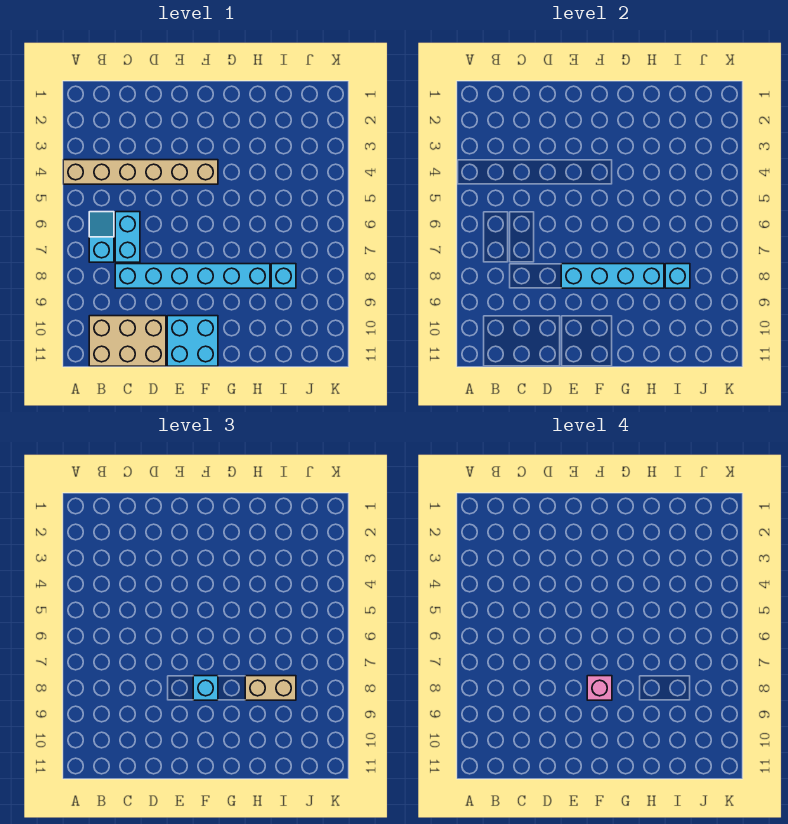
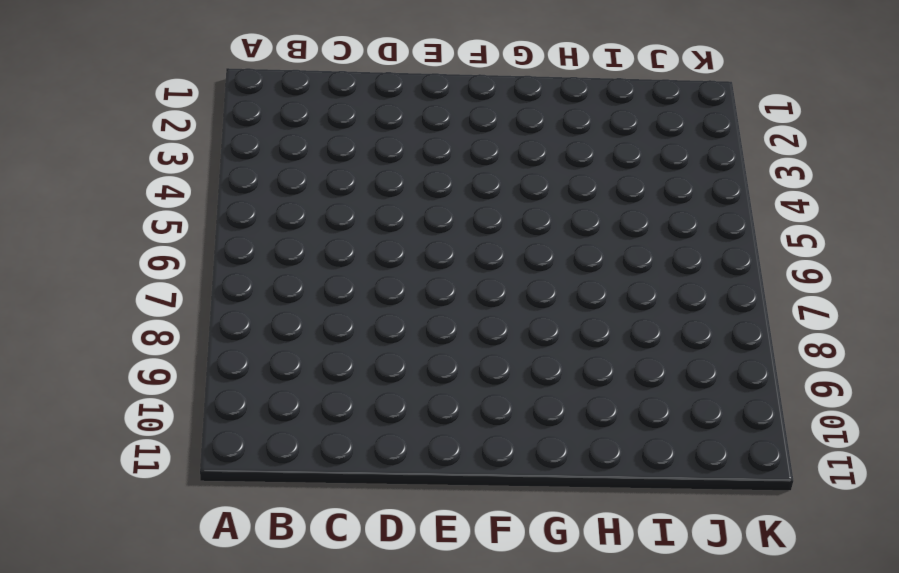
none -> tan brick A4:F4 level 1
none -> cyan slope B6:B7 level 1 top 7
none -> tan brick B10:D11 level 1

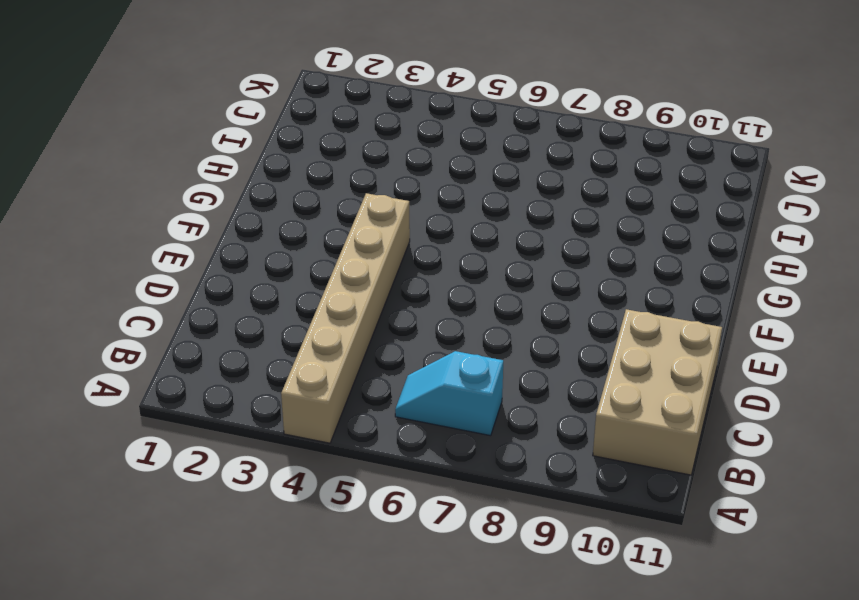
none -> cyan brick C6:C7 level 1
none -> cyan brick C8:H8 level 1
none -> cyan brick E10:F11 level 1

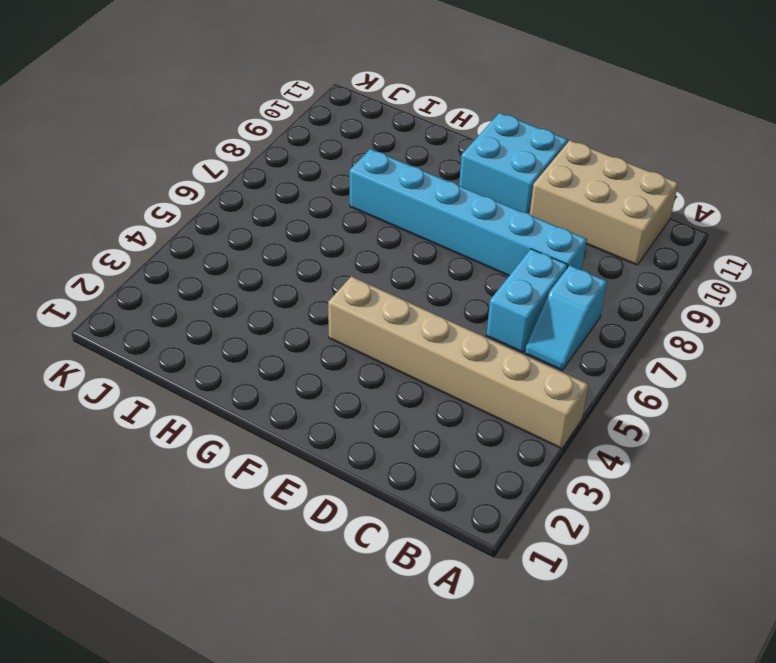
none -> cyan brick I8 level 1
none -> cyan brick E8:H8 level 2
none -> cyan brick I8 level 2

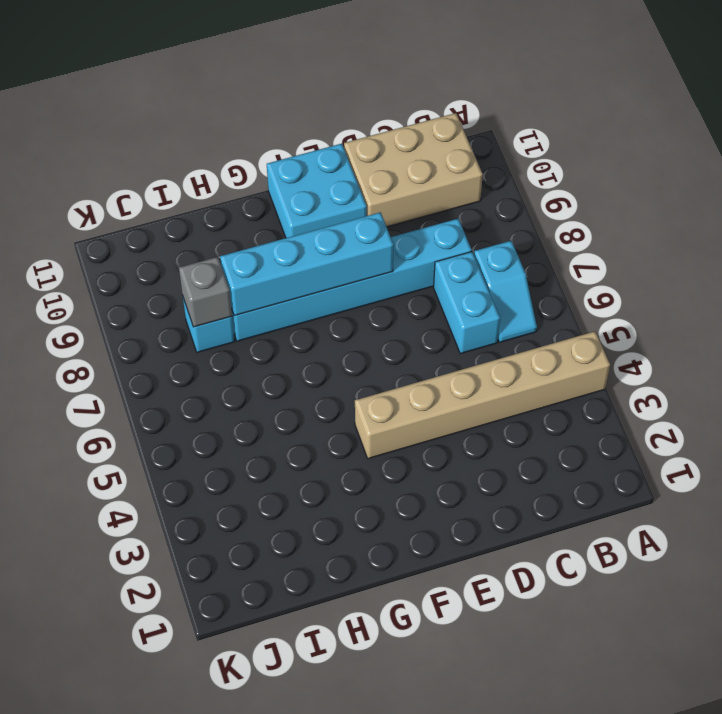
grey brick I8 level 2 -> cyan brick I8 level 2
none -> cyan brick F8 level 3
none -> tan brick H8:I8 level 3
none -> pink brick F8 level 4

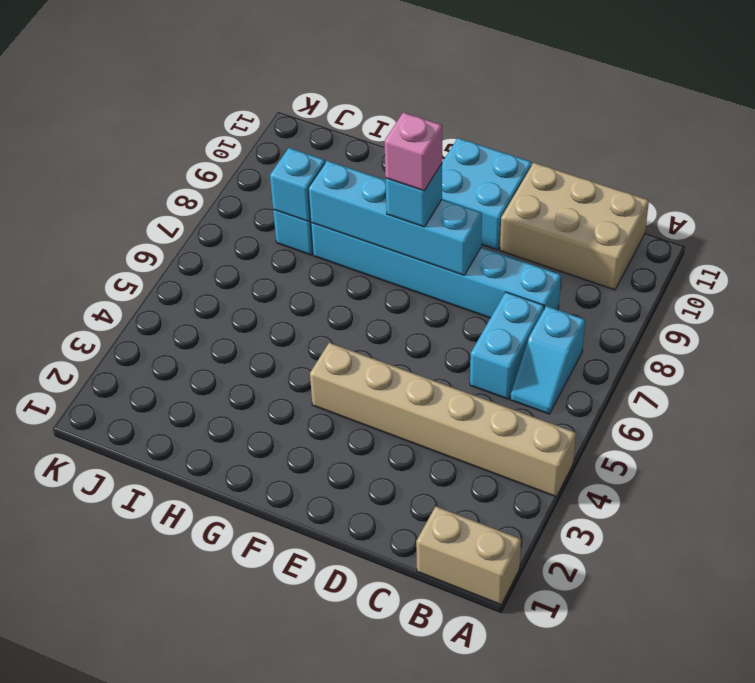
tan brick A1:B1 level 1 -> tan brick H8:I8 level 3

